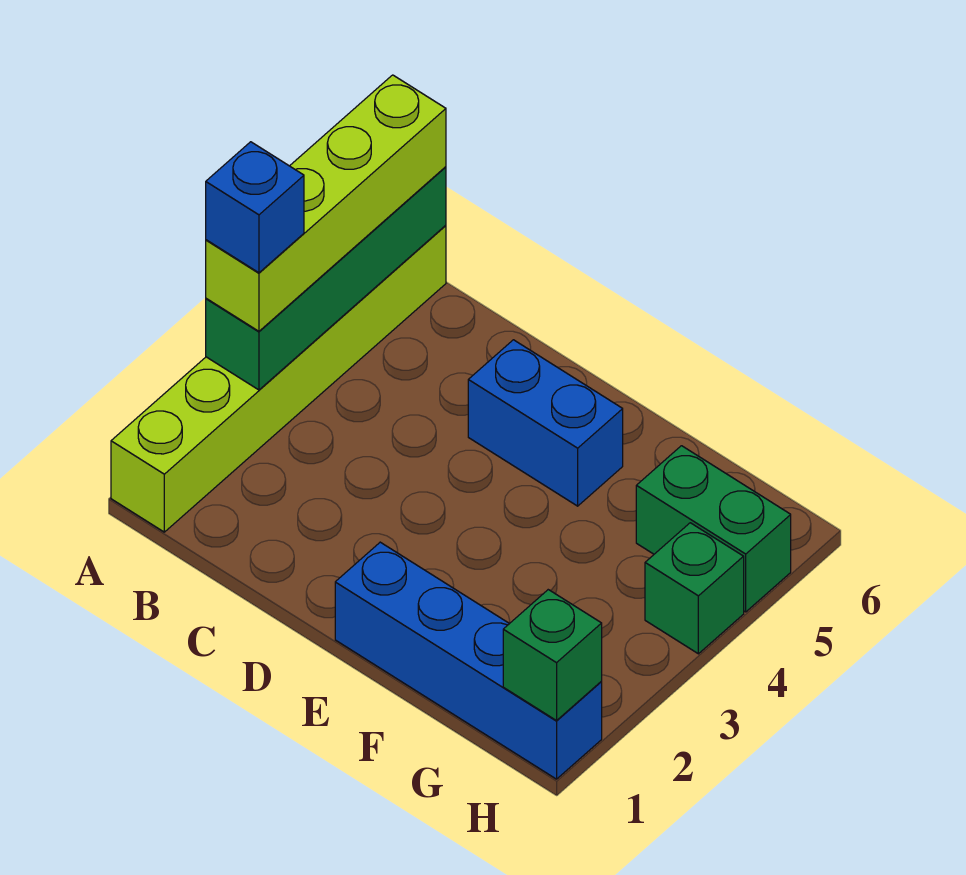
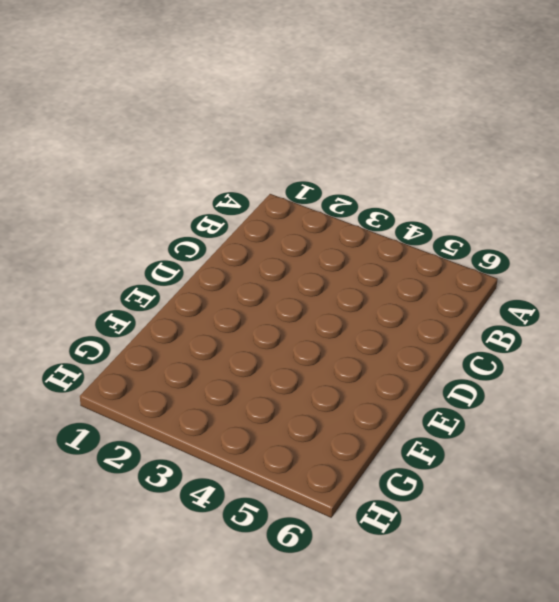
none -> lime brick A1:A6 level 1
none -> blue brick D5:E5 level 1

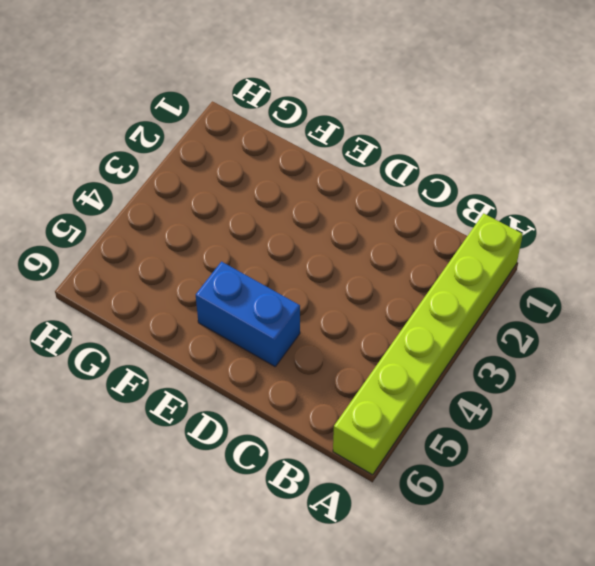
none -> blue brick E1:H1 level 1
none -> green brick G5:H5 level 1

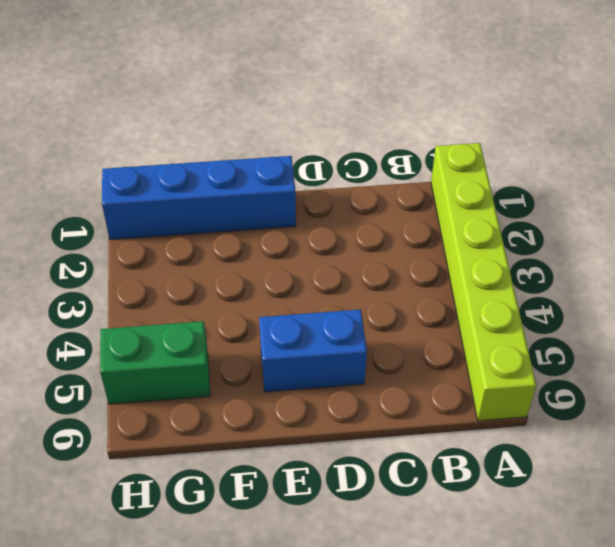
none -> green brick H4 level 1
none -> green brick A3:A6 level 2

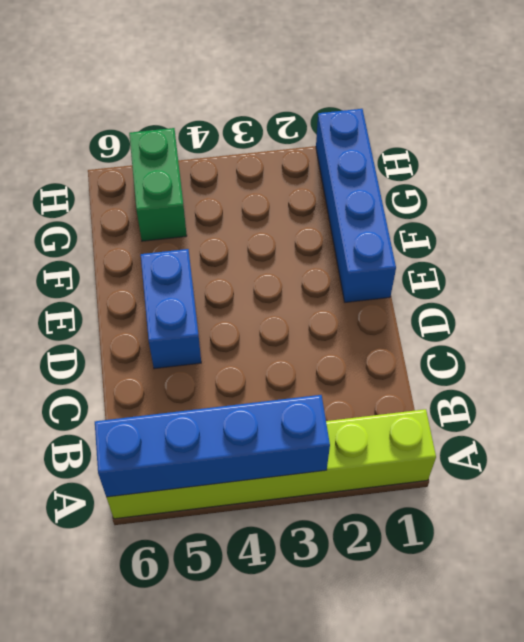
blue brick A3:A6 level 2 -> green brick A3:A6 level 2
none -> green brick H4 level 1
none -> green brick H1 level 2

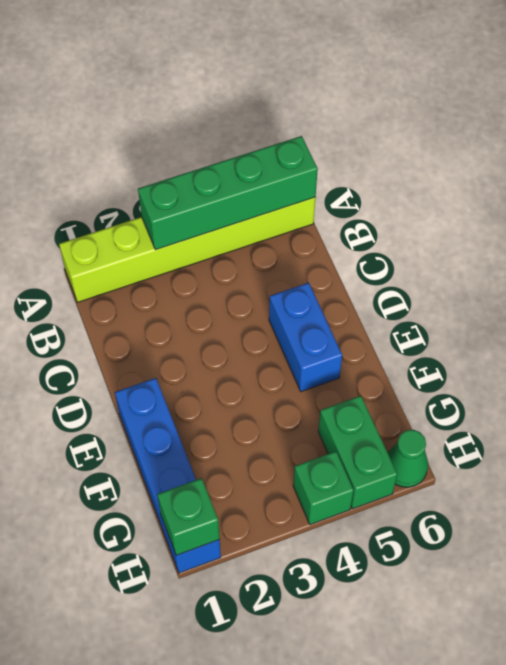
green cone H6 level 1 -> none
none -> lime brick A3:A6 level 3
none -> blue brick A3 level 4

